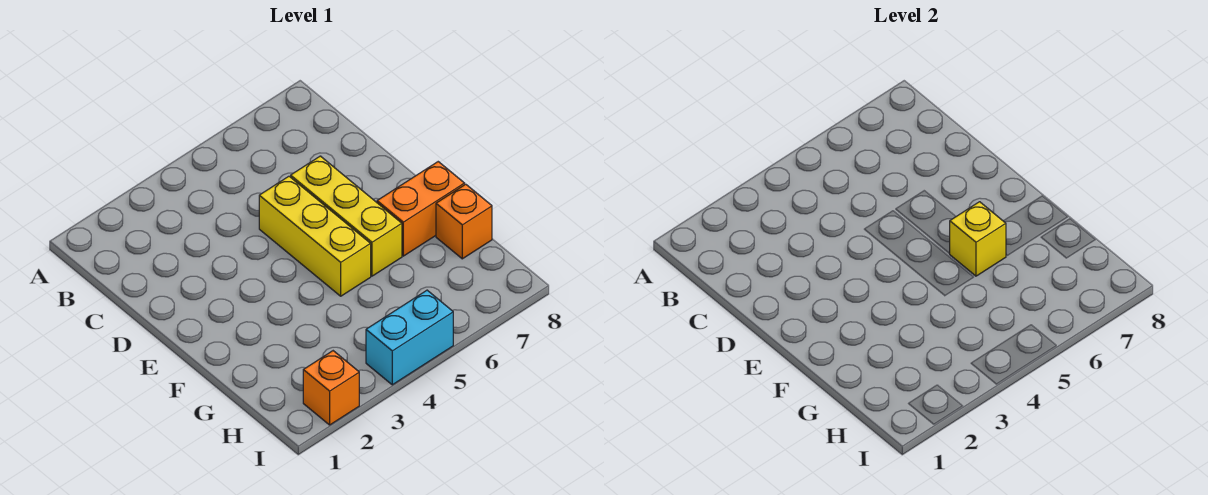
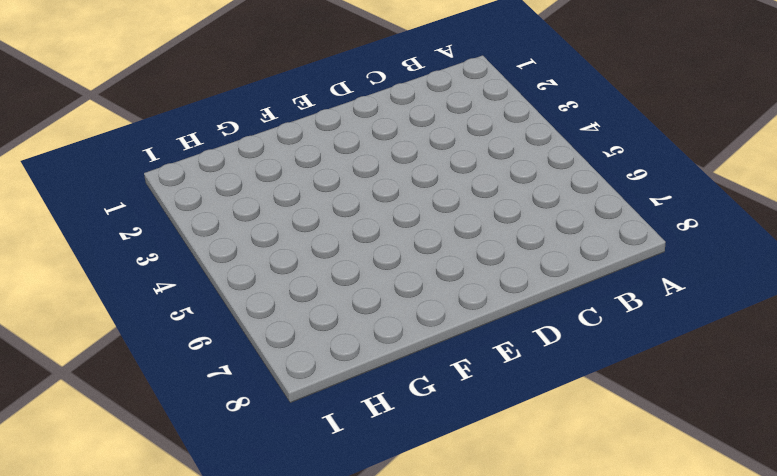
none -> yellow brick D5:F5 level 1
none -> yellow brick D6:F6 level 1

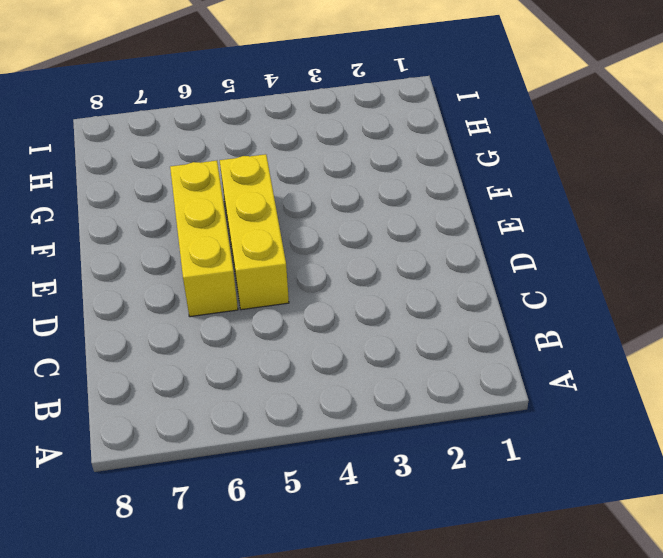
none -> orange brick F7:F8 level 1
none -> orange brick G8 level 1

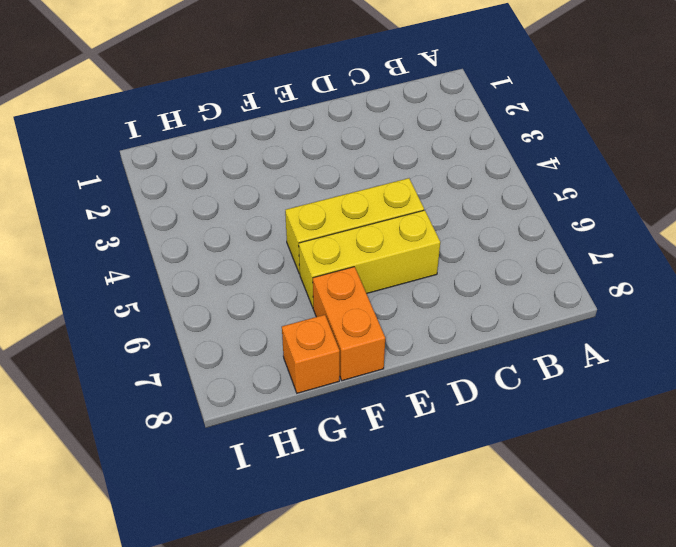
none -> orange brick I2 level 1
none -> cyan brick I4:I5 level 1

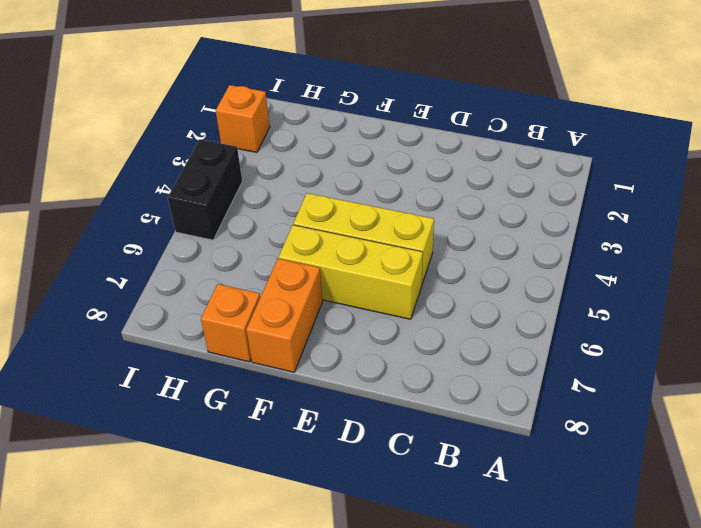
black brick I4:I5 level 1 -> cyan brick I4:I5 level 1
none -> yellow brick F6 level 2

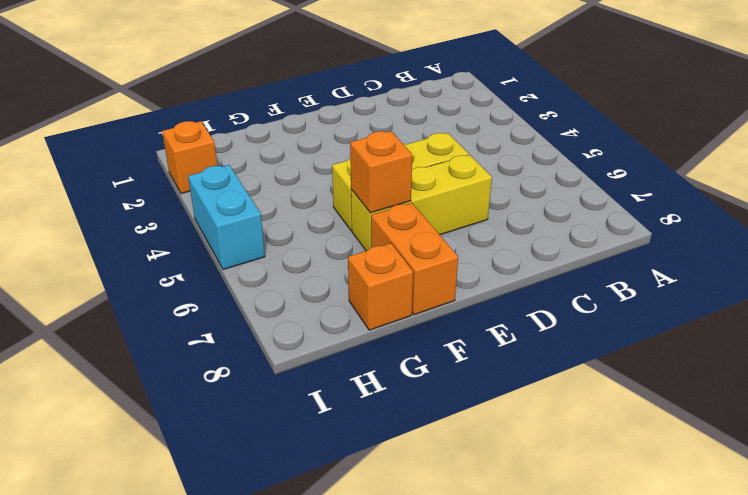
orange brick F6 level 2 -> yellow brick F6 level 2

